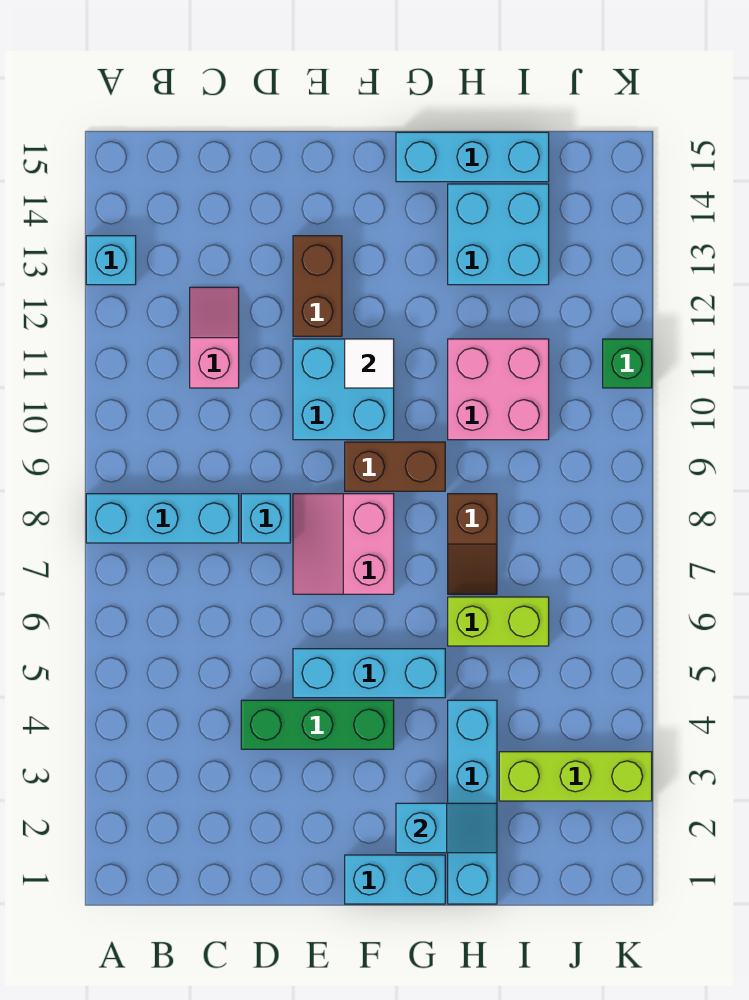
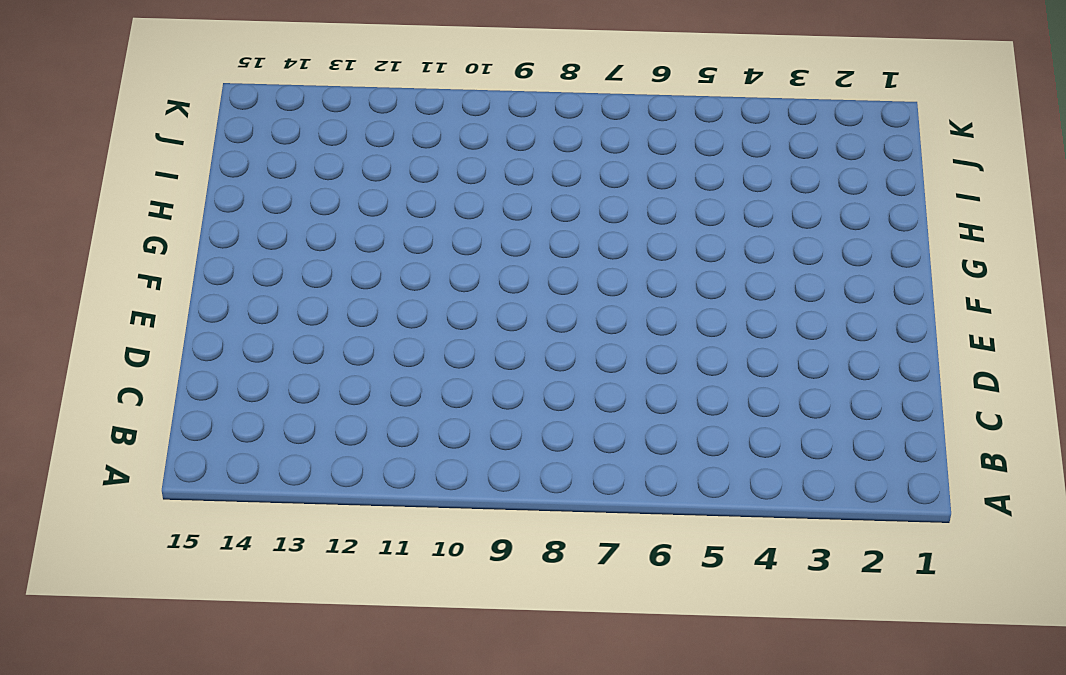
none -> cyan brick A8:C8 level 1
none -> cyan brick A13 level 1
none -> pink slope C11:C12 level 1 top 11

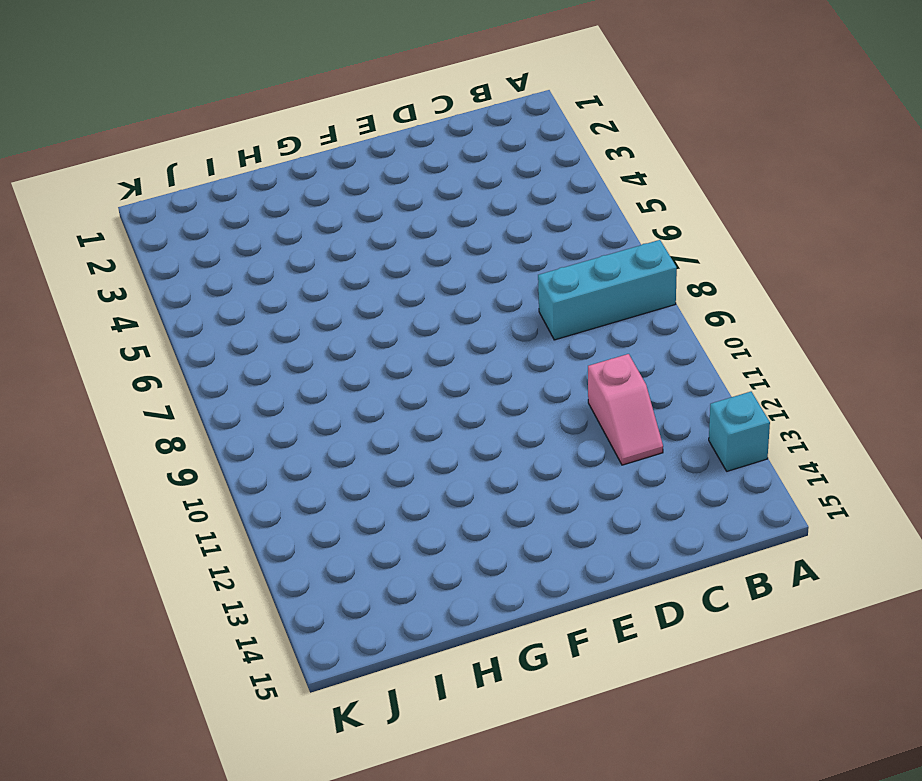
none -> green brick D4:F4 level 1
none -> cyan brick D8 level 1
none -> cyan brick E5:G5 level 1

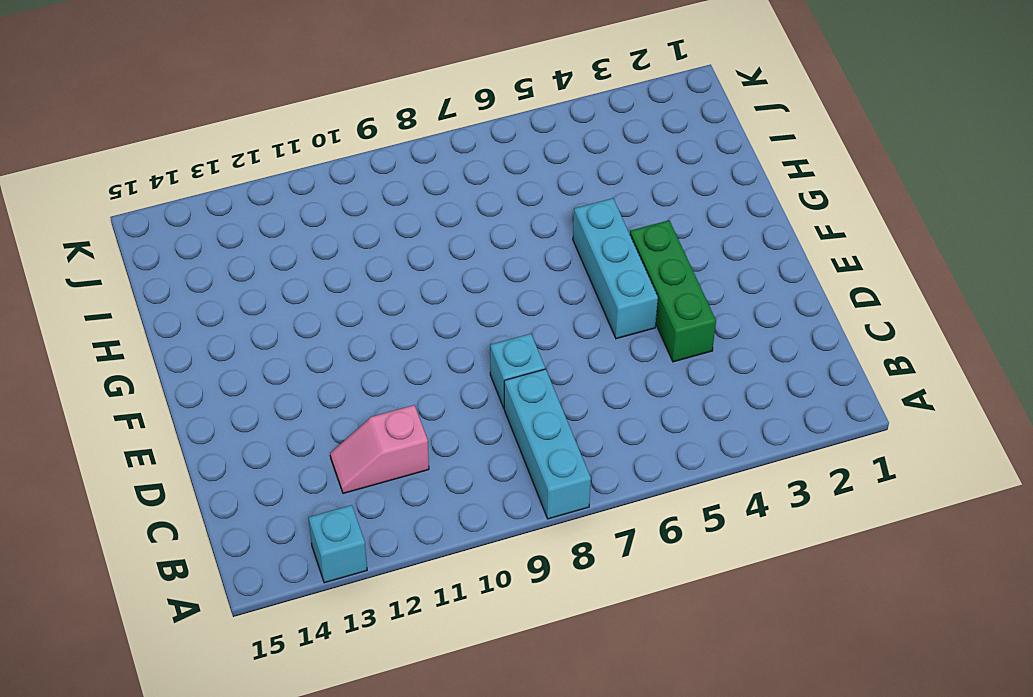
none -> pink slope E7:F8 level 1 top F
none -> cyan brick E10:F11 level 1
none -> brown brick E12:E13 level 1

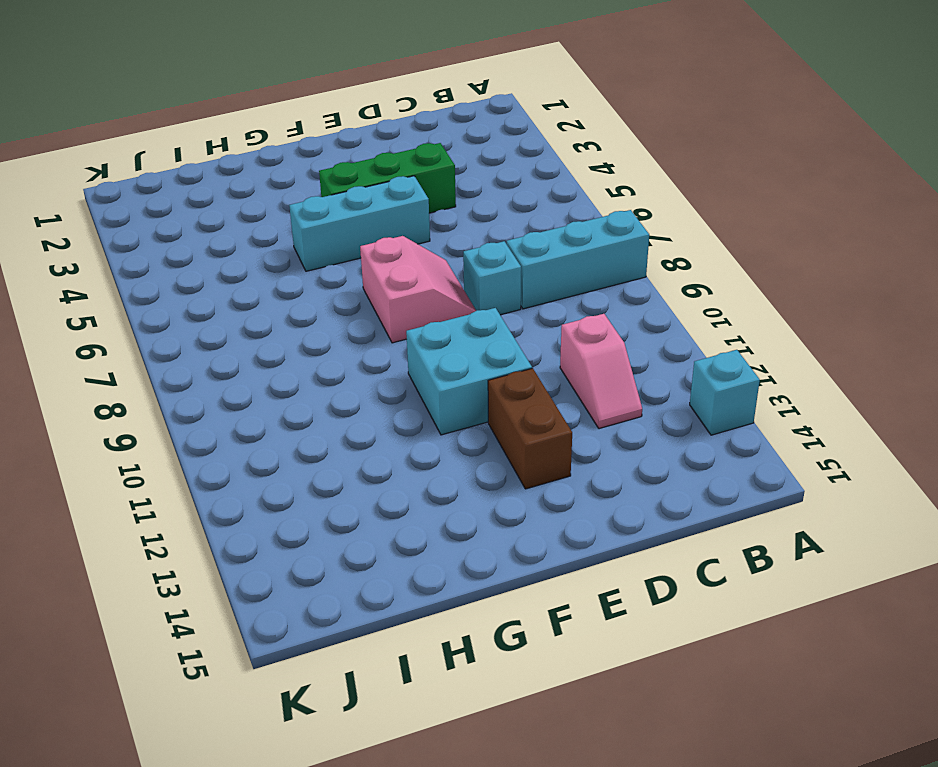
none -> cyan brick F1:G1 level 1
none -> brown brick F9:G9 level 1
none -> cyan brick G15:I15 level 1

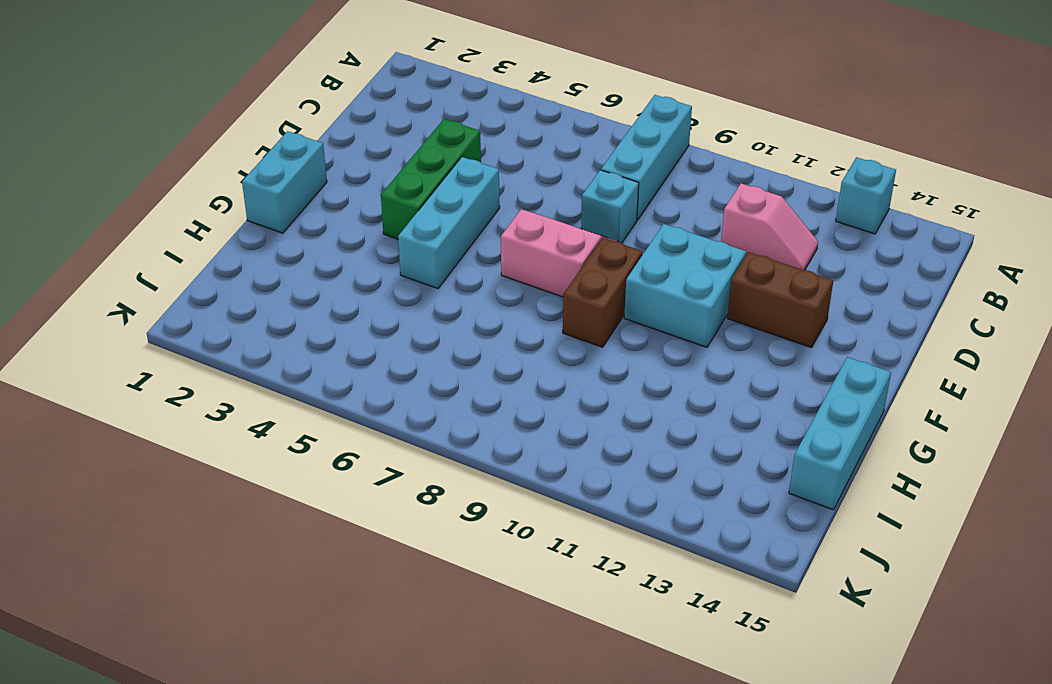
none -> cyan brick H1:H4 level 1
none -> lime brick H6:I6 level 1
none -> brown slope H7:H8 level 1 top 8

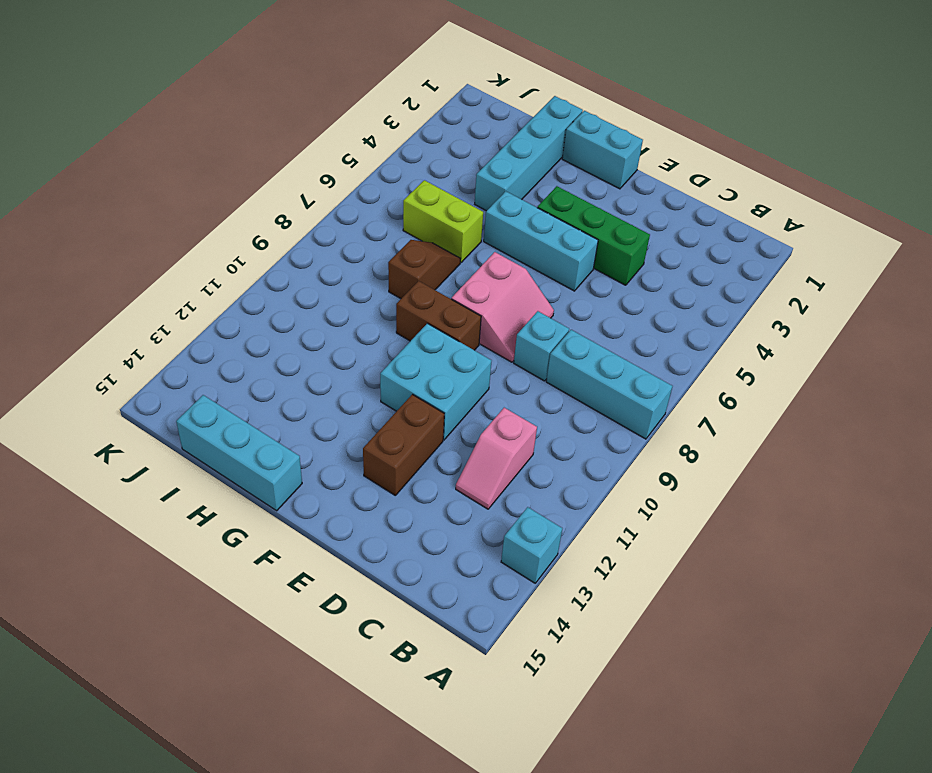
none -> pink brick H10:I11 level 1
none -> cyan brick H13:I14 level 1
none -> lime brick I3:K3 level 1

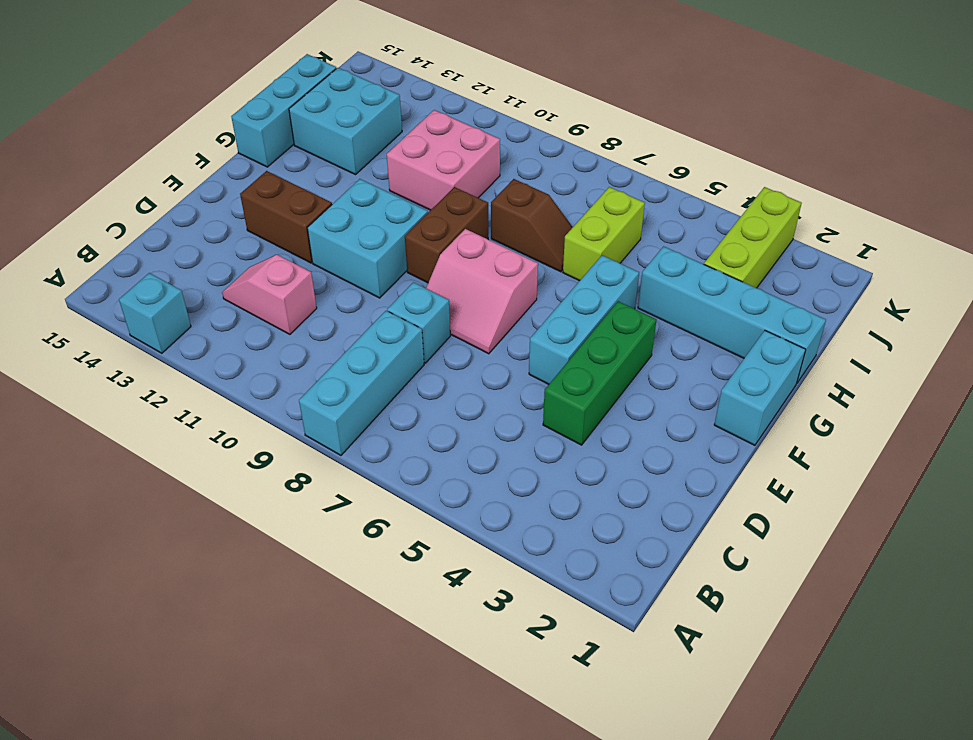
none -> green brick K11 level 1
none -> white tile F11 level 2
none -> cyan slope G2:H2 level 2 top G

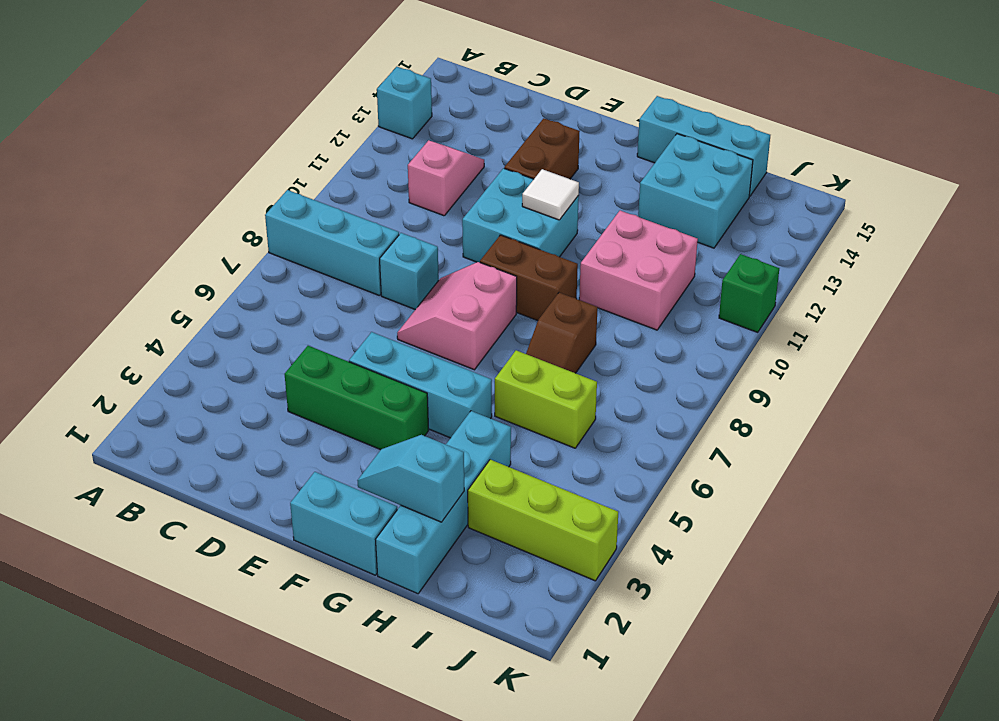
cyan slope G2:H2 level 2 top H -> cyan slope G2:H2 level 2 top G

